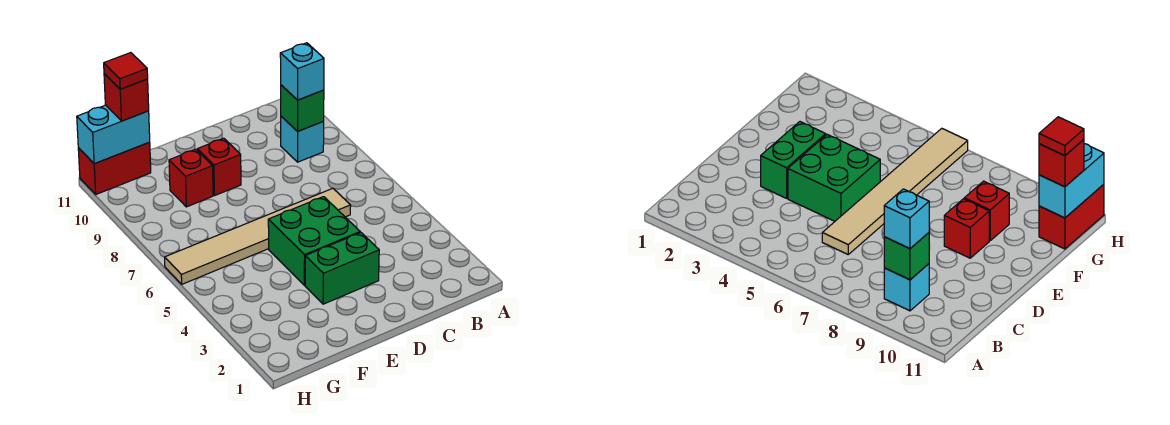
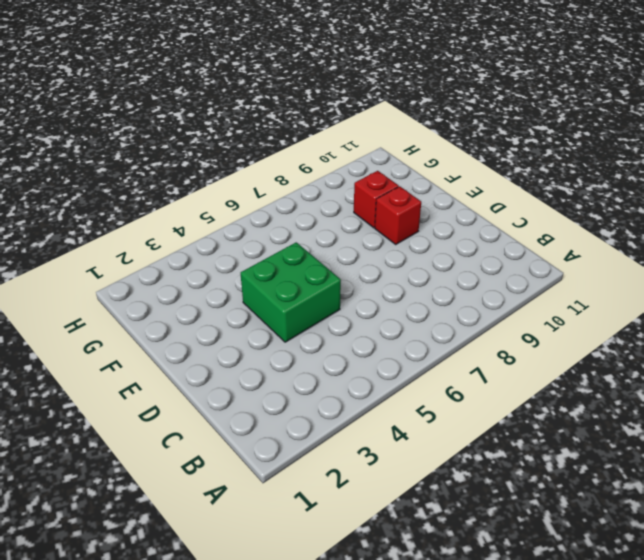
none -> cyan brick B9 level 1
none -> tan tile C6:H6 level 1
none -> green brick D3:E3 level 1

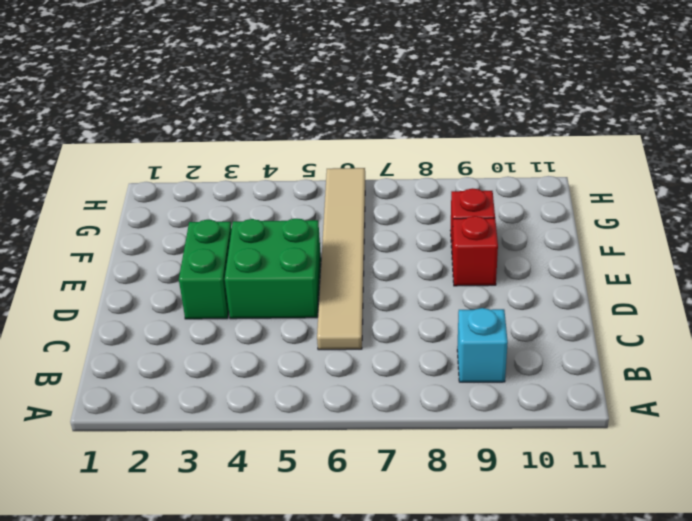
none -> red brick G11:H11 level 1
none -> green brick B9 level 2
none -> cyan brick G11:H11 level 2

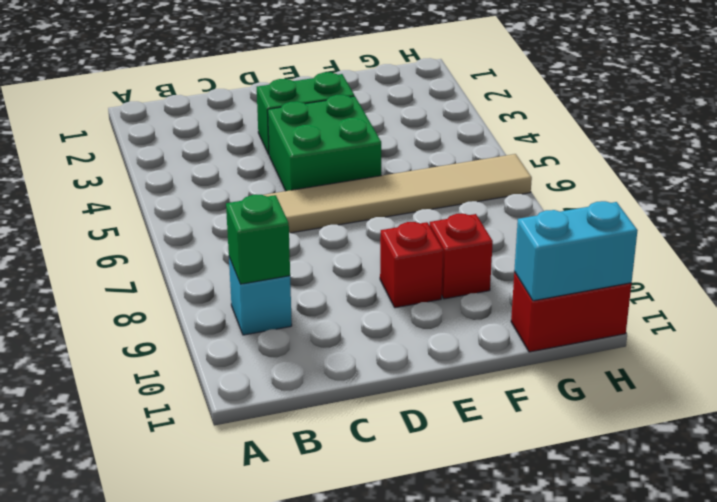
none -> cyan brick B9 level 3
none -> red brick G11 level 3
none -> red tile G11 level 4

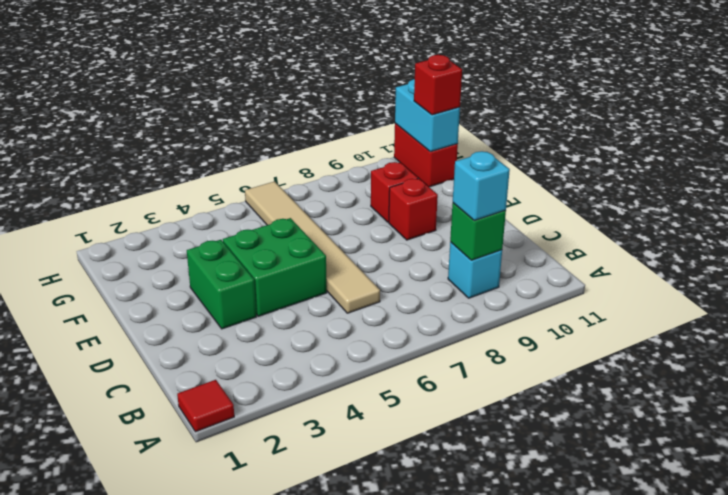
red tile A1 level 1 -> red tile G11 level 4

